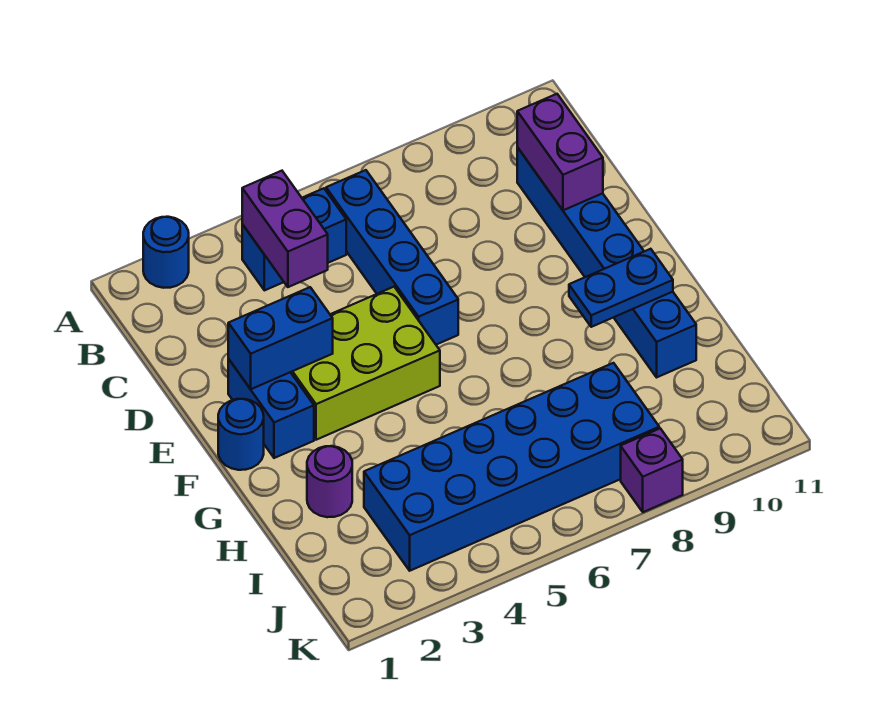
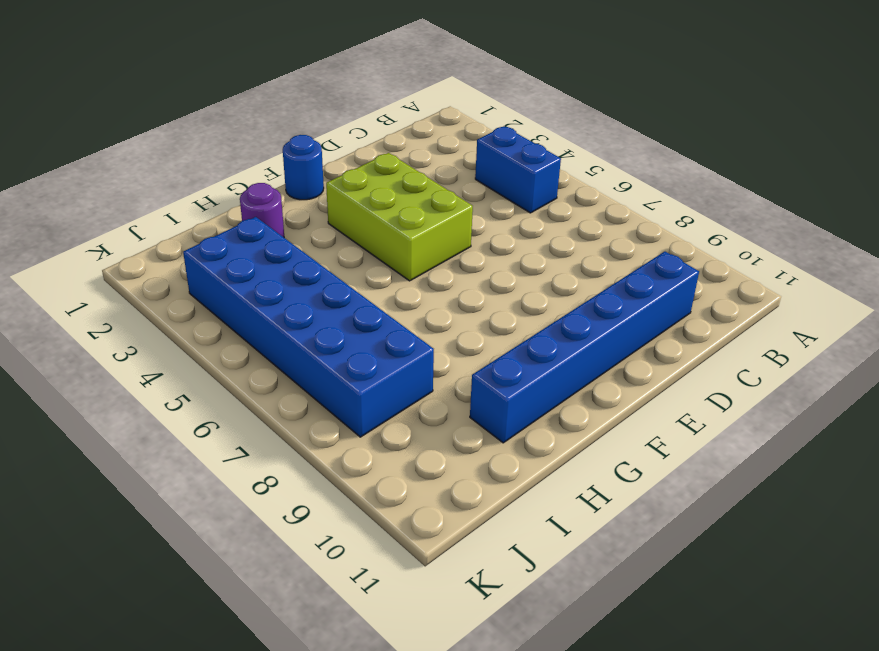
none -> blue round brick A2 level 1
none -> blue brick B6:E6 level 1
none -> blue brick E2:F2 level 1

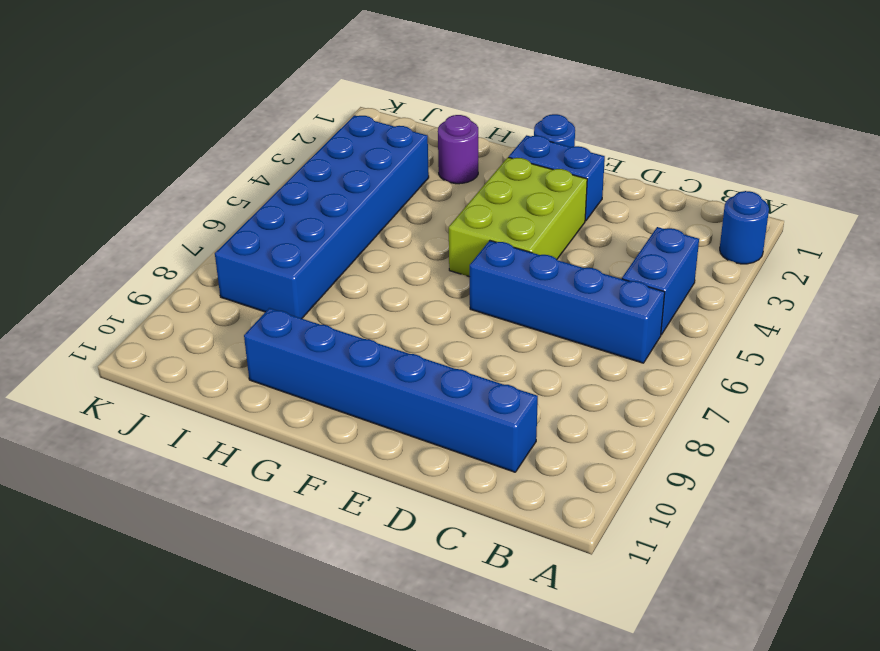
none -> purple brick K8 level 1
none -> purple brick B4:C4 level 2
none -> purple brick C10:D10 level 2

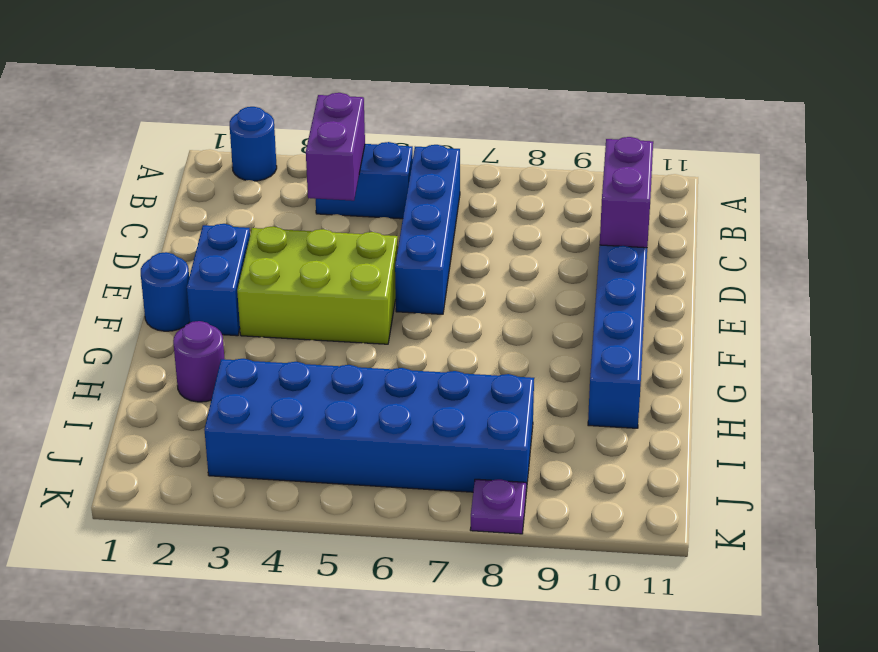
purple plate K8 level 1 -> purple brick K8 level 1
none -> blue brick E2:E3 level 2
none -> blue plate G9:G10 level 2

